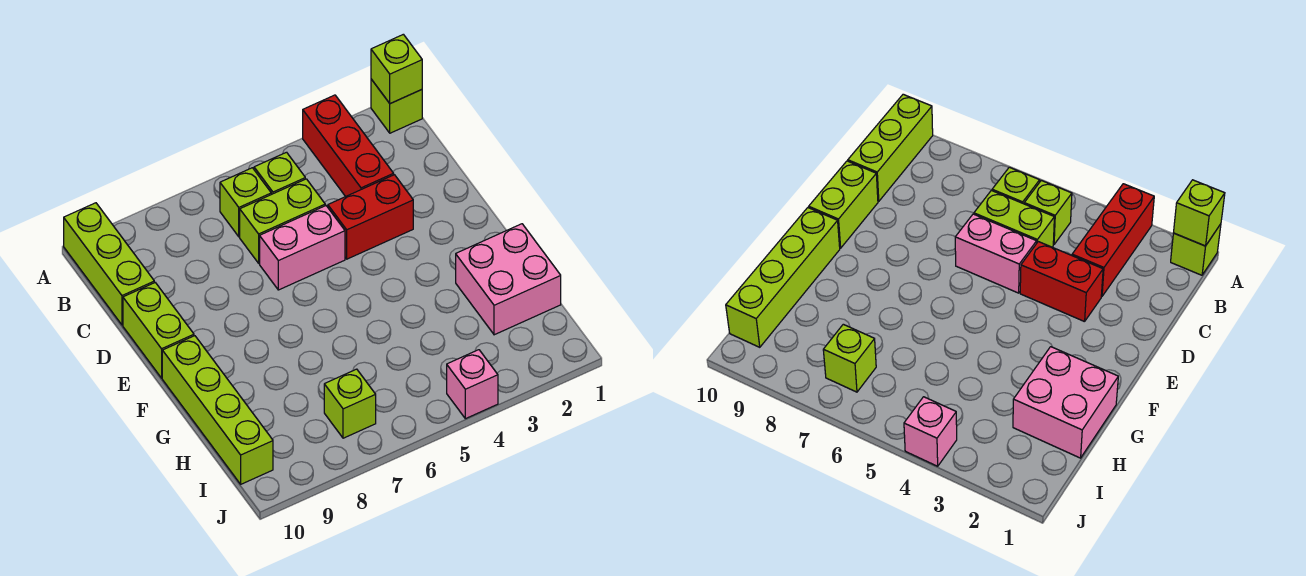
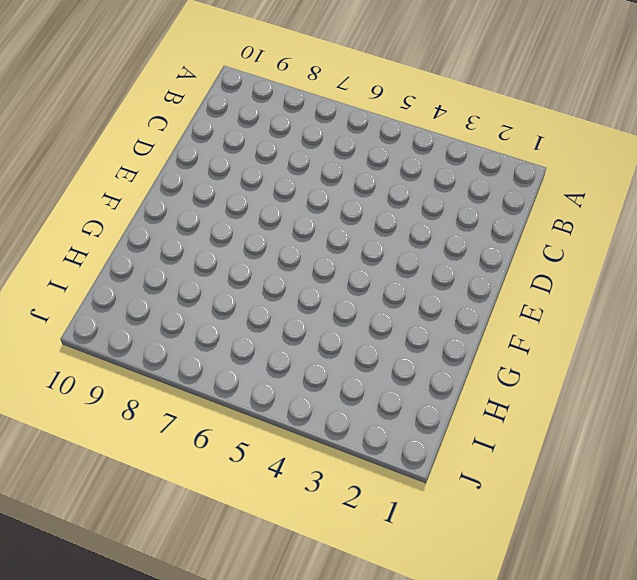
none -> lime brick A1 level 1
none -> red brick A3:C3 level 1
none -> lime brick A10:C10 level 1

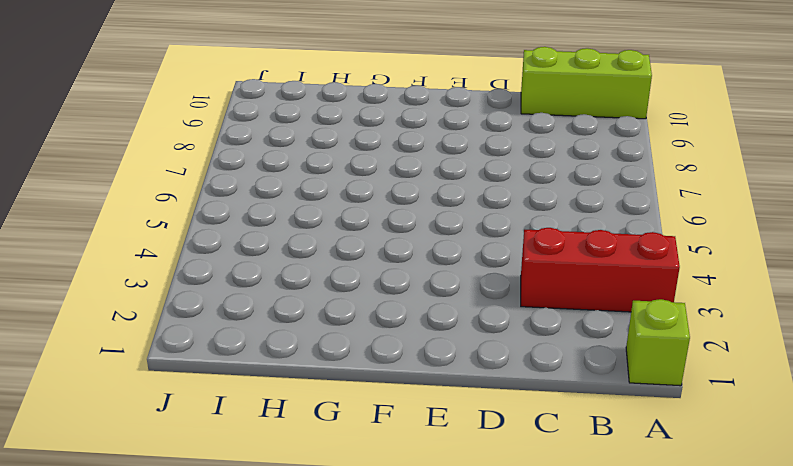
none -> lime brick B5 level 1
none -> lime brick B6 level 1
none -> lime brick C5:C6 level 1

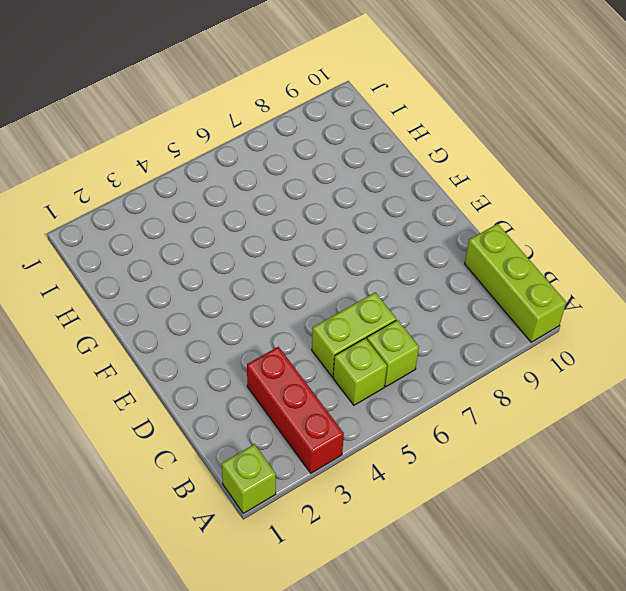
none -> red brick D3:D4 level 1
none -> pink brick D5:D6 level 1
none -> lime brick D10:E10 level 1

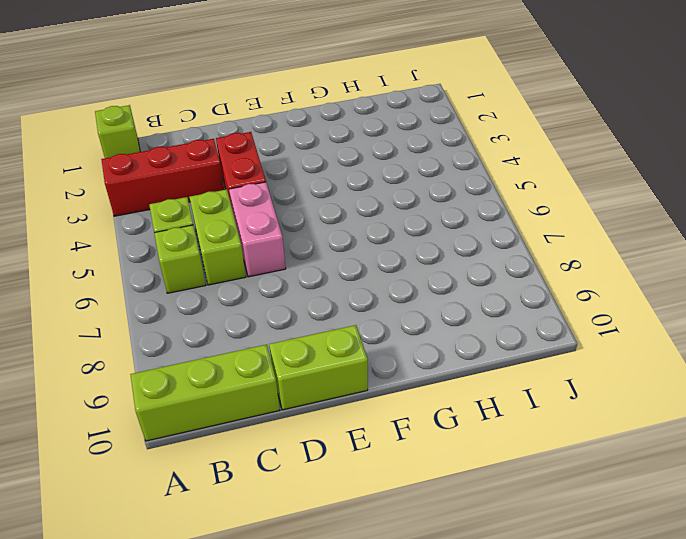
none -> lime brick F10:I10 level 1
none -> pink brick G1:H2 level 1
none -> lime brick I7 level 1

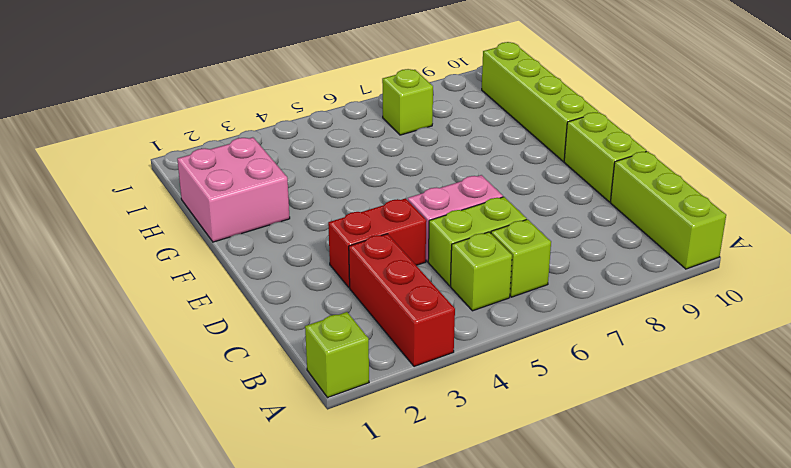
none -> pink brick J4 level 1
none -> lime brick A1 level 2

